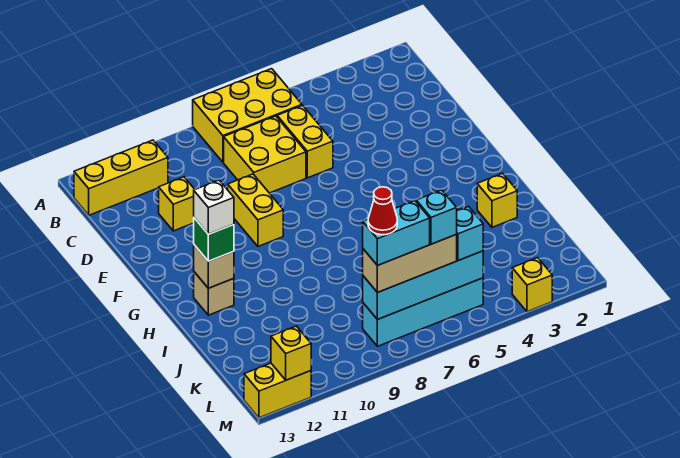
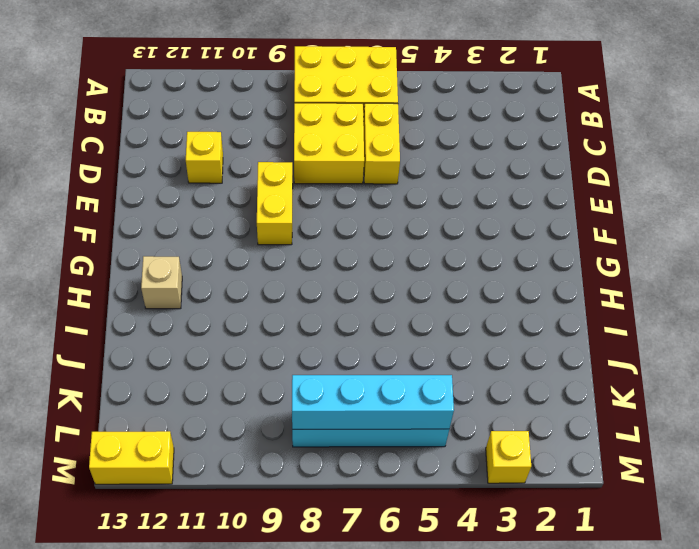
none -> yellow brick B11:B13 level 1
none -> yellow brick I2 level 1
none -> tan brick H12 level 2

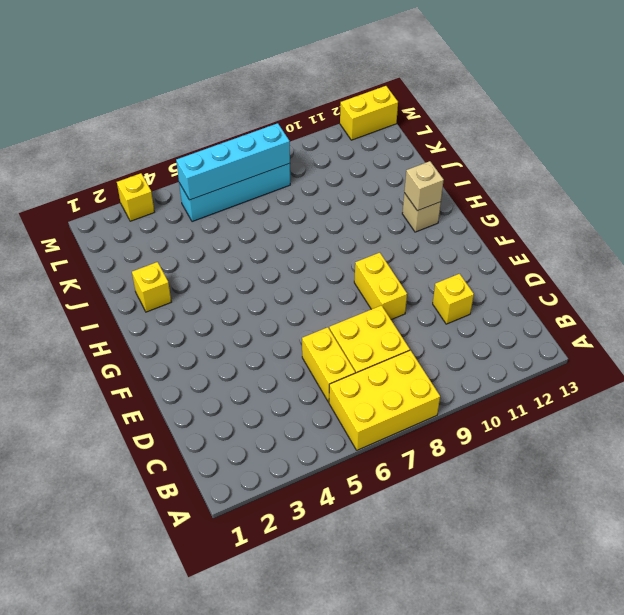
none -> yellow brick B11:B13 level 1
none -> yellow brick M12 level 2
none -> green brick H12 level 3

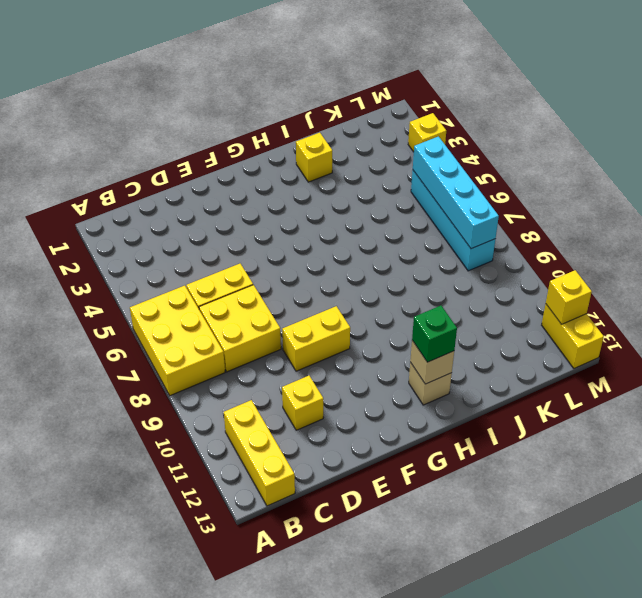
none -> cyan brick L5 level 3
none -> tan brick L6:L8 level 3
none -> white brick H12 level 4

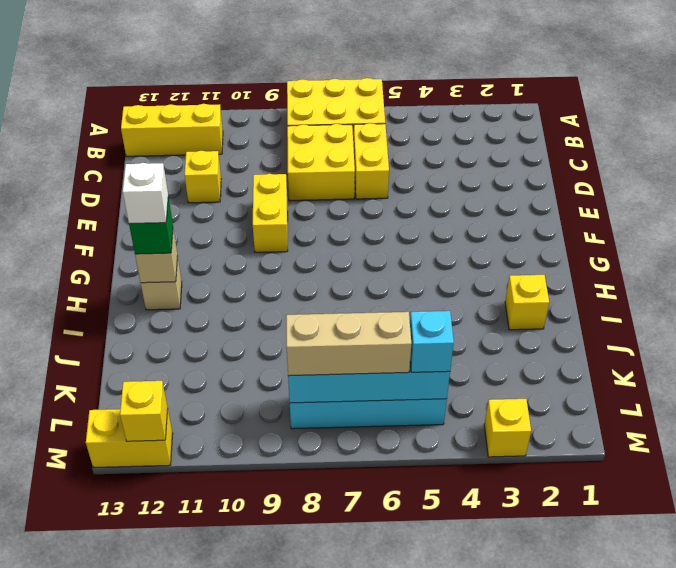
none -> cyan brick L6 level 4
none -> cyan brick L7:L8 level 4
none -> red cone L8 level 5

